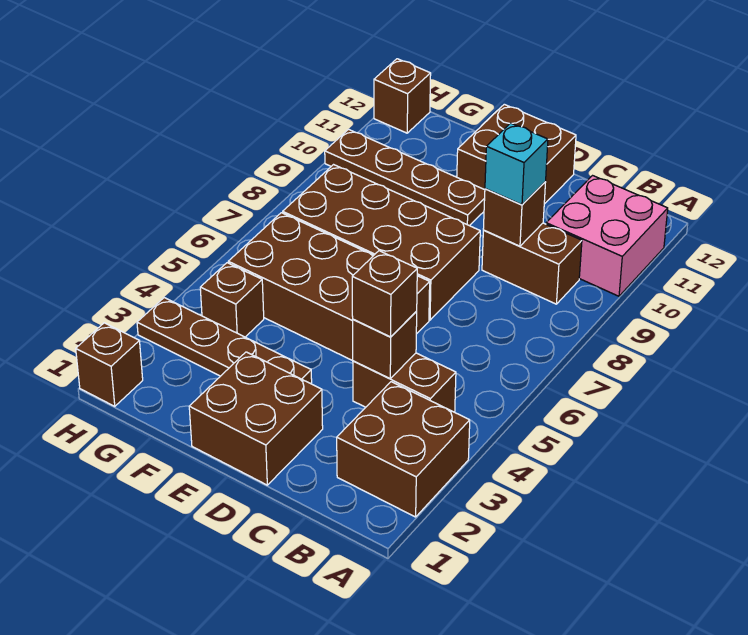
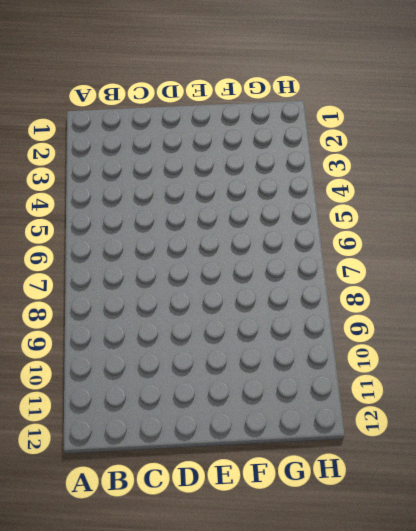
none -> brown brick A2:B3 level 1
none -> pink brick A10:B11 level 1
none -> brown brick B4:C4 level 1

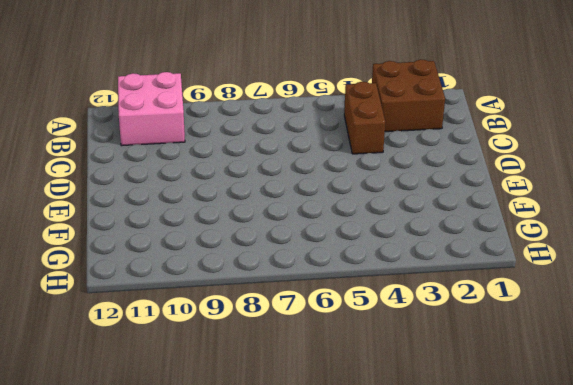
none -> brown brick B9:C9 level 1
none -> brown brick D1:E2 level 1
none -> brown brick D5:G6 level 1

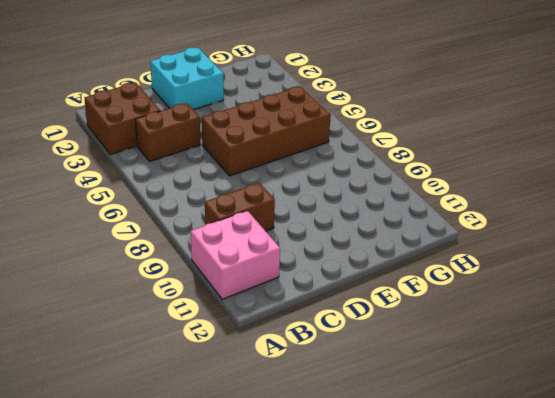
cyan brick D1:E2 level 1 -> brown brick D1:E2 level 1
none -> brown brick D7:G8 level 1
none -> brown brick D11:E12 level 1
none -> brown plate E3:H3 level 1

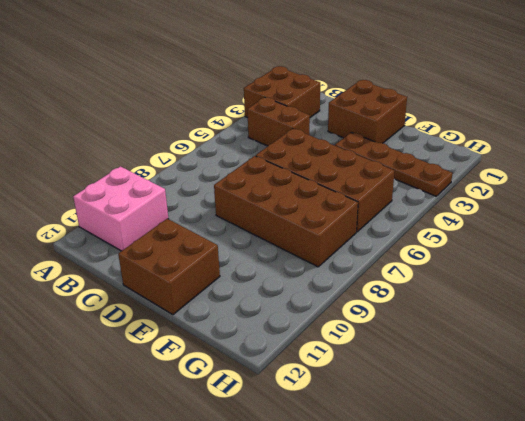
none -> brown brick B9:C9 level 1
none -> brown plate E10:H10 level 1
none -> brown brick G4 level 1

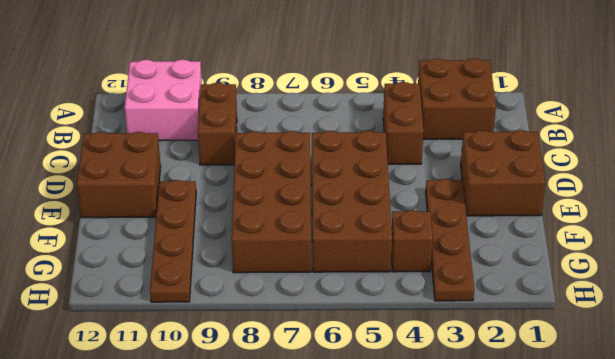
none -> brown brick H1 level 1
none -> brown brick H12 level 1
none -> brown brick C4 level 2

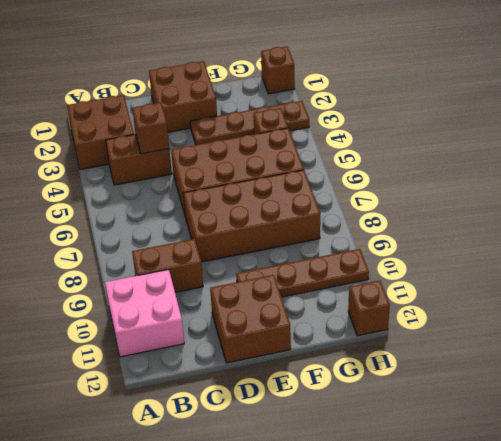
none -> brown brick C9 level 2
none -> brown brick C4 level 3
none -> cyan brick C9 level 3

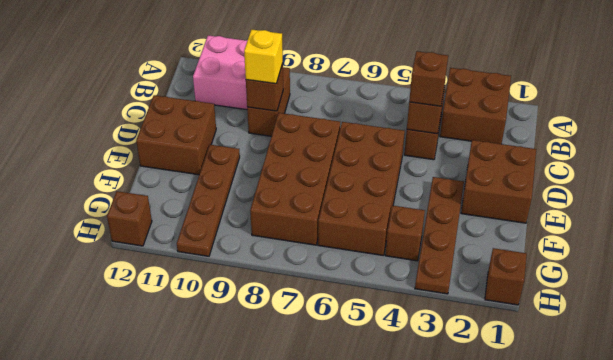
yellow brick C9 level 3 -> cyan brick C9 level 3

